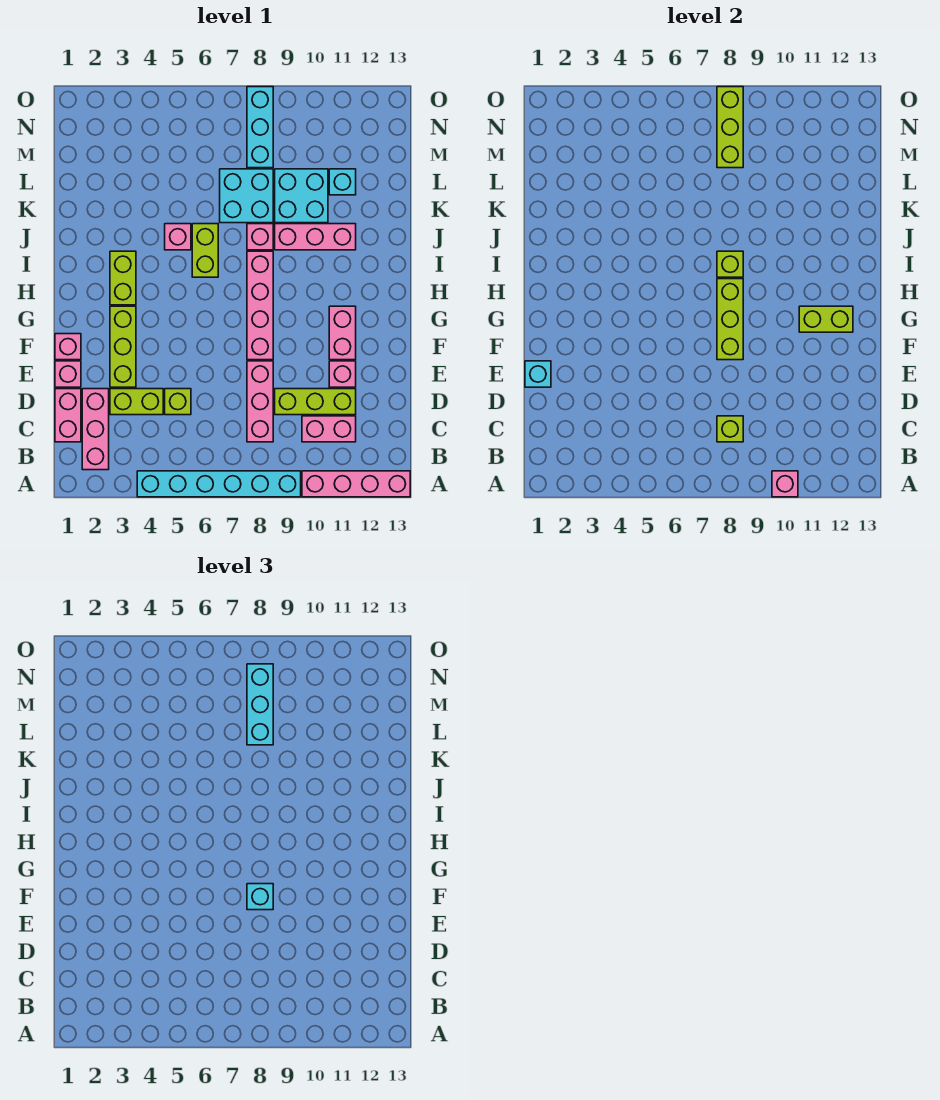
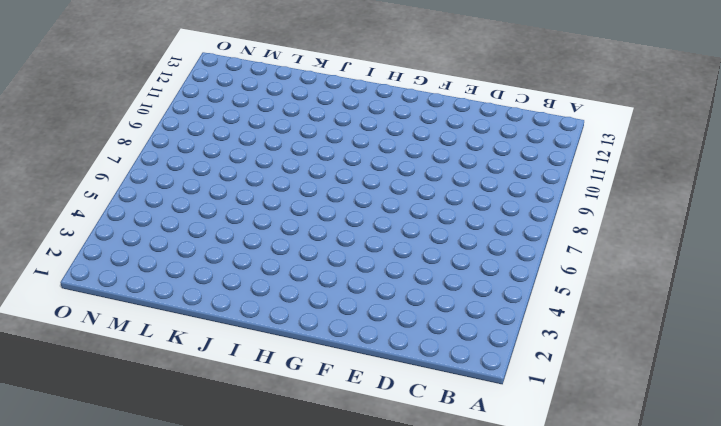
none -> cyan brick A4:A9 level 1
none -> pink brick A10:A13 level 1
none -> pink brick B2:D2 level 1
none -> pink brick C1:D1 level 1

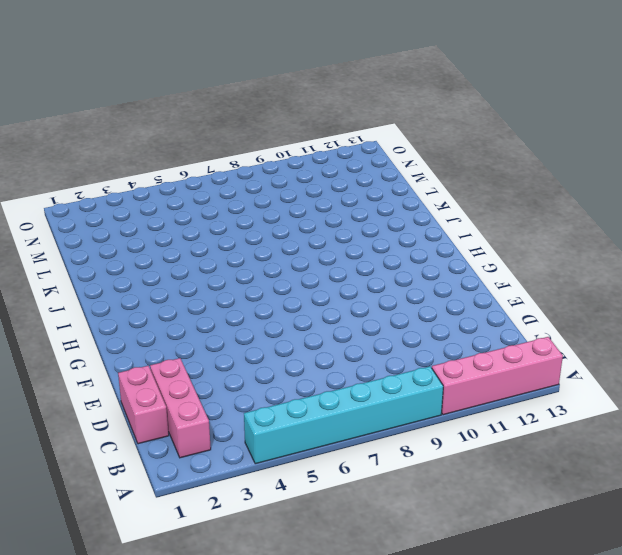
none -> pink brick C8:E8 level 1
none -> pink brick C10:C11 level 1
none -> lime brick D3:D4 level 1
none -> lime brick D5 level 1

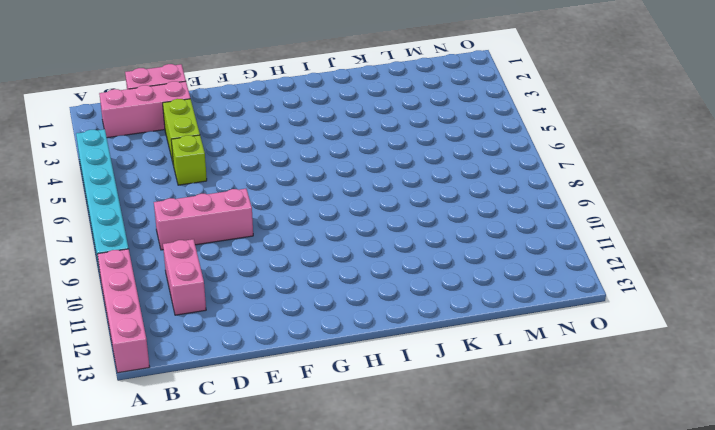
none -> lime brick D9:D11 level 1
none -> pink brick E1 level 1
none -> lime brick E3:G3 level 1
none -> pink brick E11 level 1

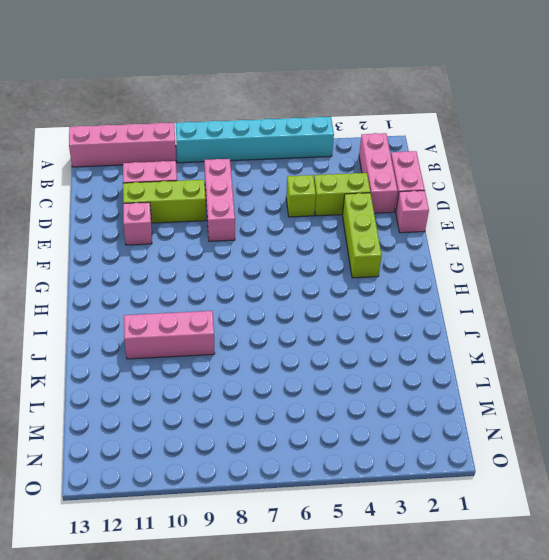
none -> pink brick F1 level 1
none -> pink brick F8:I8 level 1
none -> pink brick F11:G11 level 1
none -> lime brick H3:I3 level 1

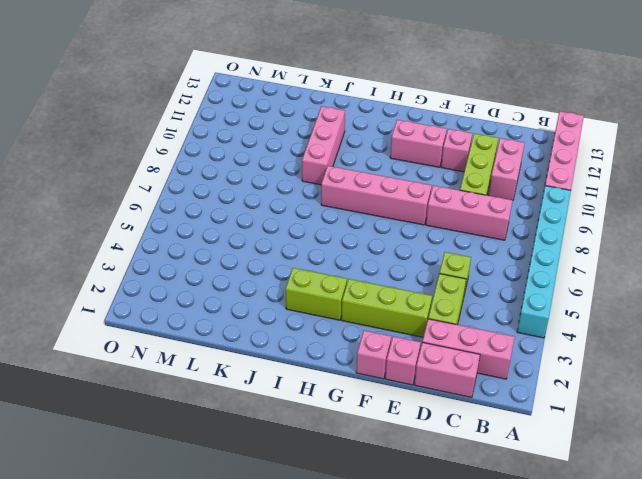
none -> lime brick I6:J6 level 1
none -> pink brick J5 level 1
none -> pink brick J8 level 1
none -> cyan brick K7:L8 level 1

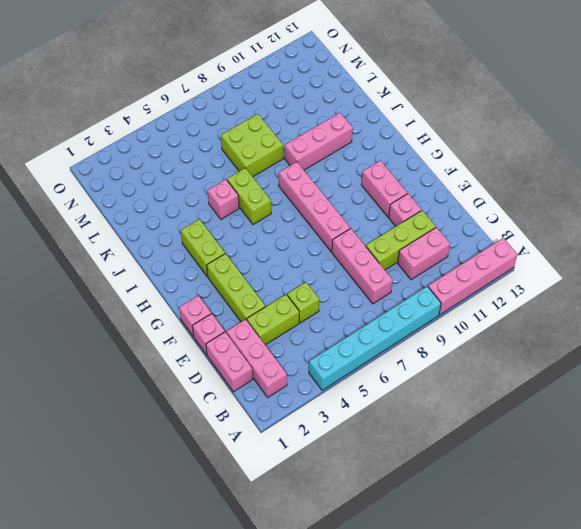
lime brick K7:L8 level 1 -> cyan brick K7:L8 level 1
none -> pink brick J8 level 1
none -> cyan brick K9:L10 level 1
none -> cyan brick L11 level 1
none -> cyan brick M8:O8 level 1

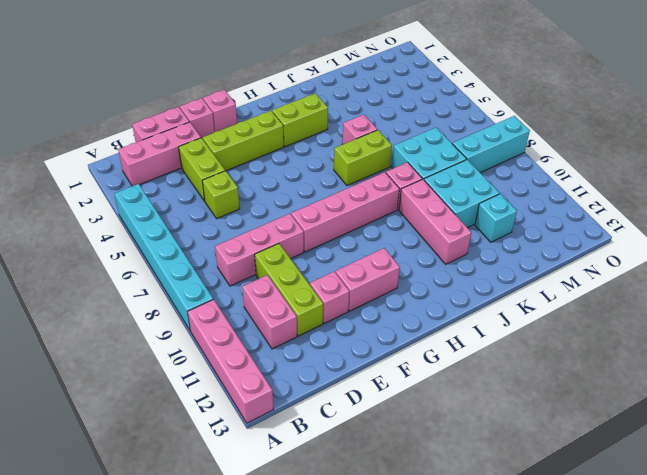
none -> pink brick A10 level 2
none -> lime brick C8 level 2
none -> cyan brick E1 level 2
none -> lime brick F8:H8 level 2

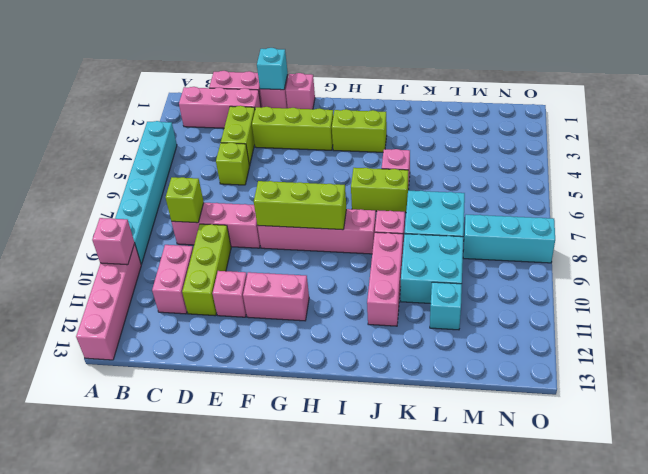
none -> lime brick G11:G12 level 2
none -> lime brick I8 level 2
none -> lime brick M8:O8 level 2
none -> cyan brick F8 level 3

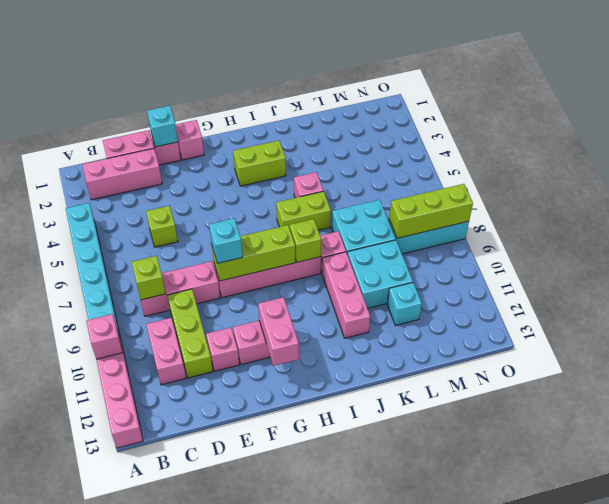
pink brick G11:G12 level 2 -> lime brick G11:G12 level 2
none -> lime brick D3:D4 level 1
none -> lime brick E3:G3 level 1
none -> cyan brick L8:N8 level 3

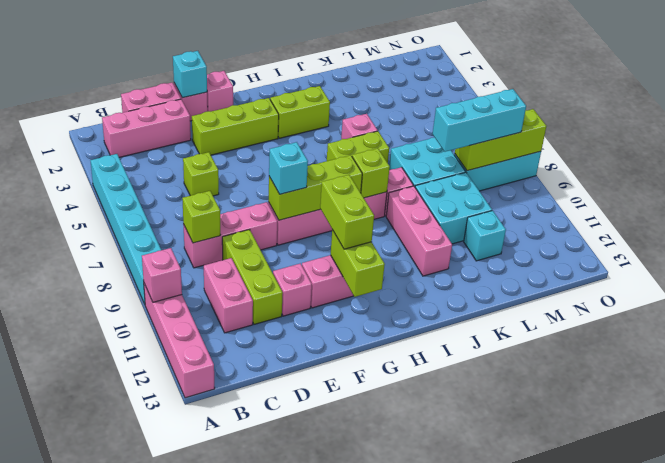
lime brick G10:G11 level 3 -> lime brick D3:D4 level 1

